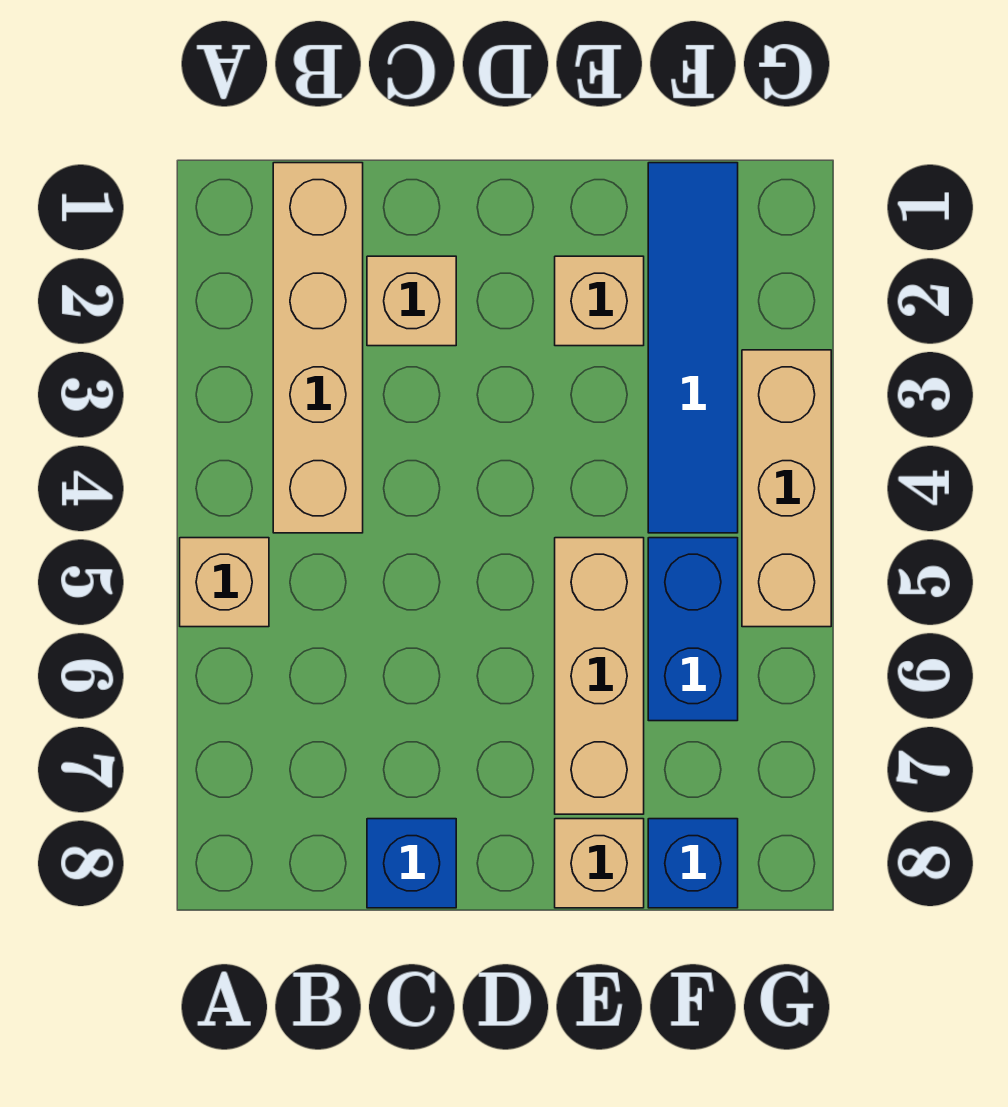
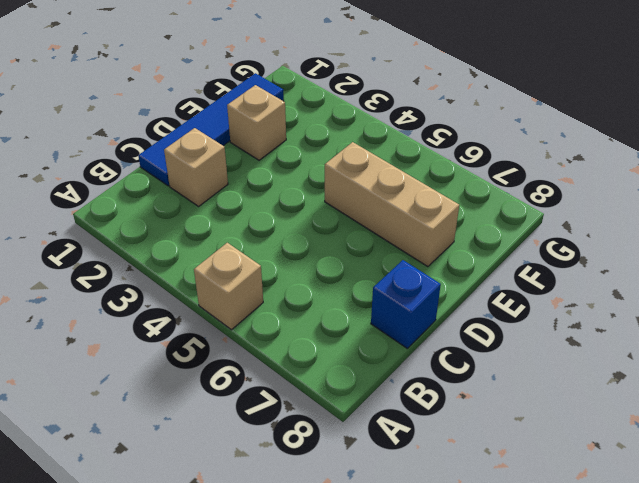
blue tile C1:F1 level 1 -> blue tile F1:F4 level 1
none -> tan brick B1:B4 level 1
none -> tan brick E8 level 1

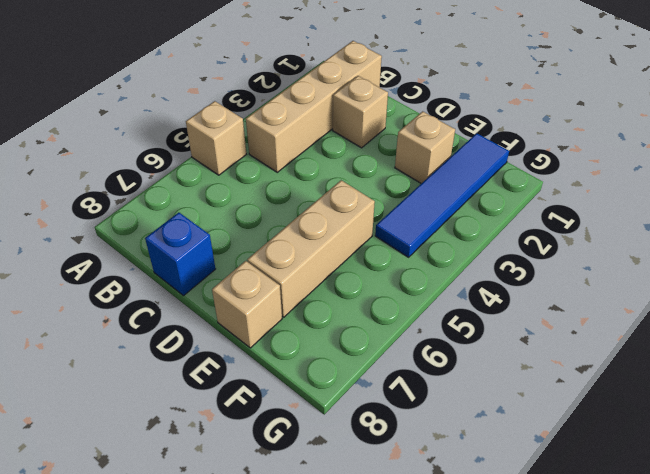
none -> blue brick F5:F6 level 1
none -> blue brick F8 level 1

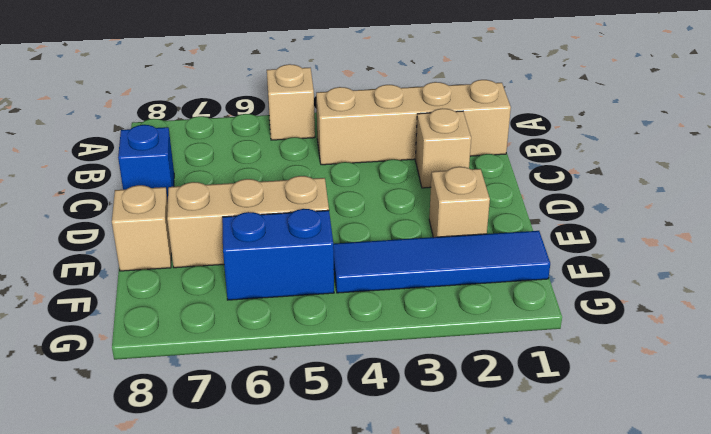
none -> blue brick F8 level 1
none -> tan brick G3:G5 level 1

